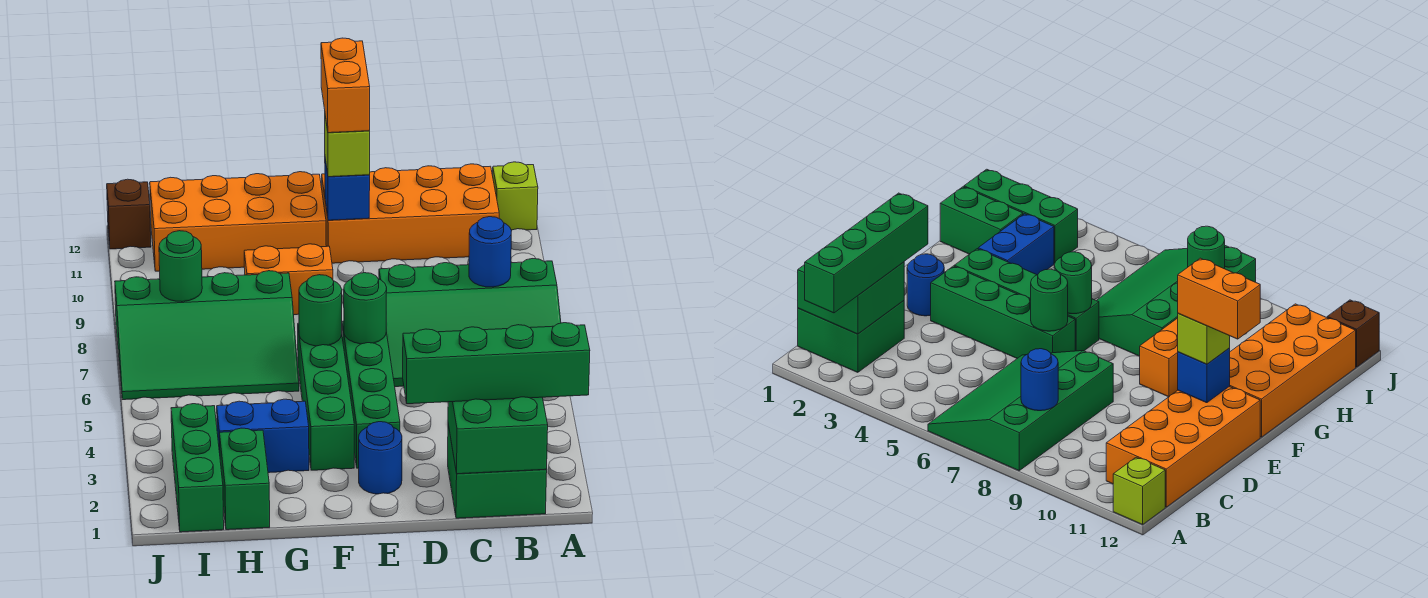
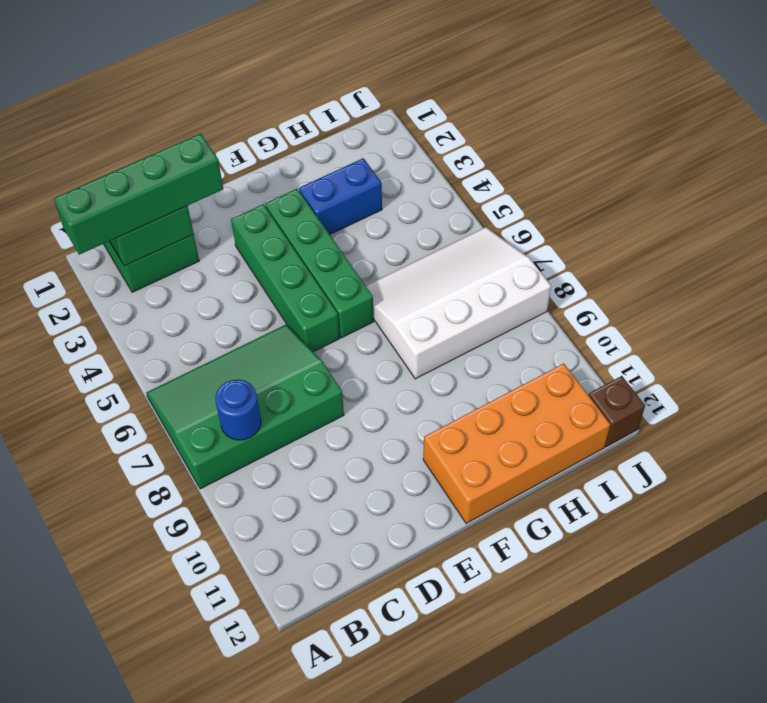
white slope G6:J8 level 1 top 8 -> green slope G6:J8 level 1 top 8
none -> lime brick A12 level 1
none -> orange brick B11:E12 level 1
none -> blue round brick E2 level 1

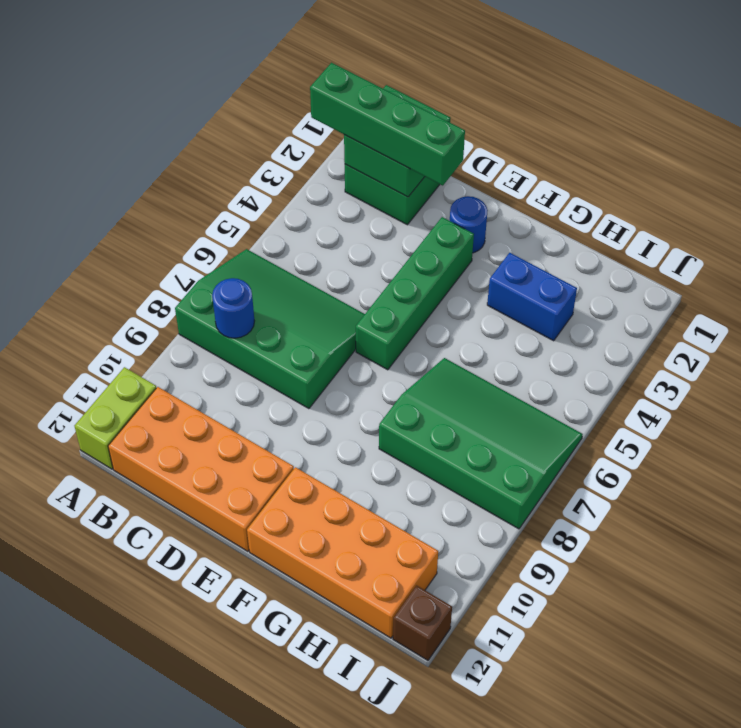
lime brick A11:A12 level 1 -> lime brick A12 level 1
none -> green brick F3:F6 level 1
none -> orange brick F9:G9 level 1
none -> green brick H1:H2 level 1

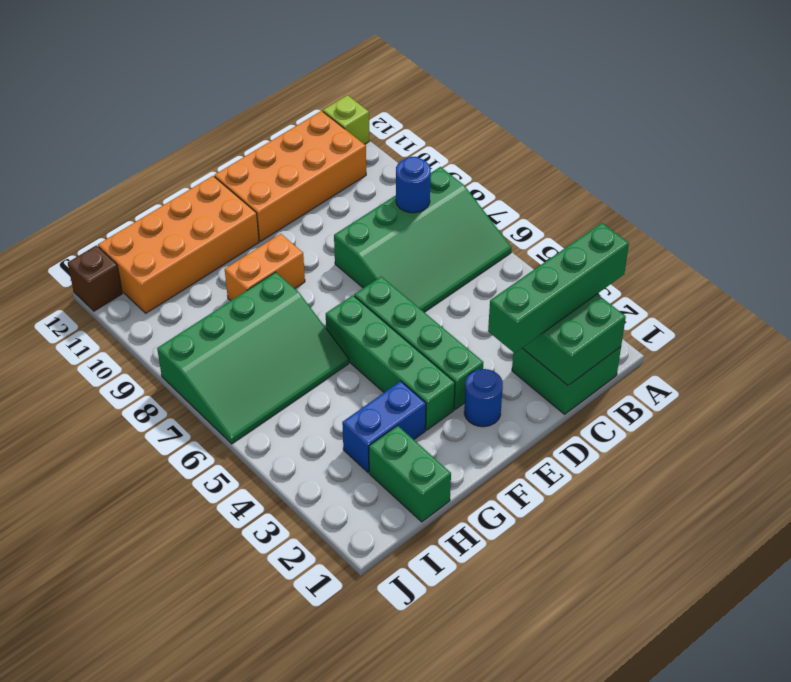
none -> green brick I1:I3 level 1
none -> green round brick E6 level 2
none -> blue brick E11 level 2

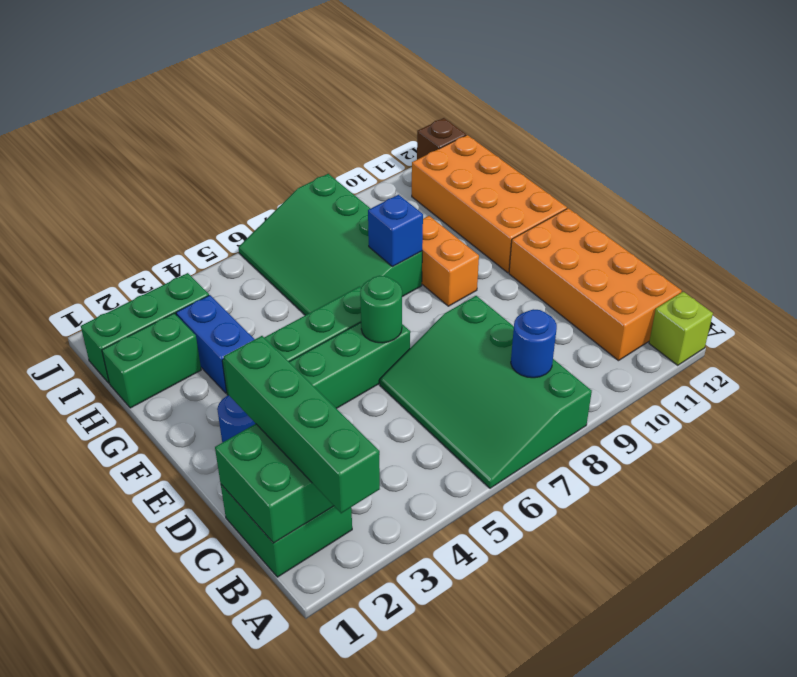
blue brick G8 level 2 -> blue brick E11 level 2
none -> green round brick F6 level 2
none -> green round brick I8 level 2
none -> lime brick E11 level 3

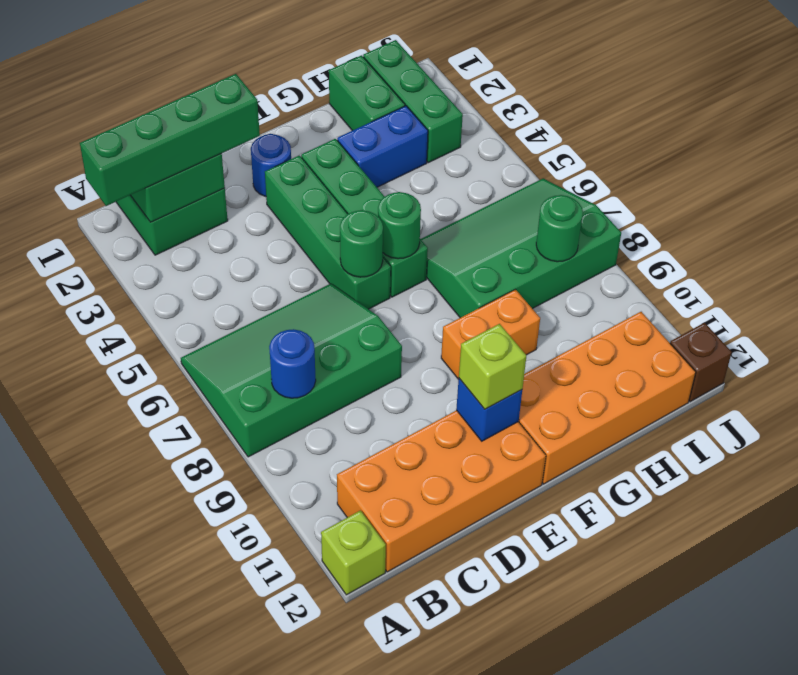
none -> orange brick E11:E12 level 4

